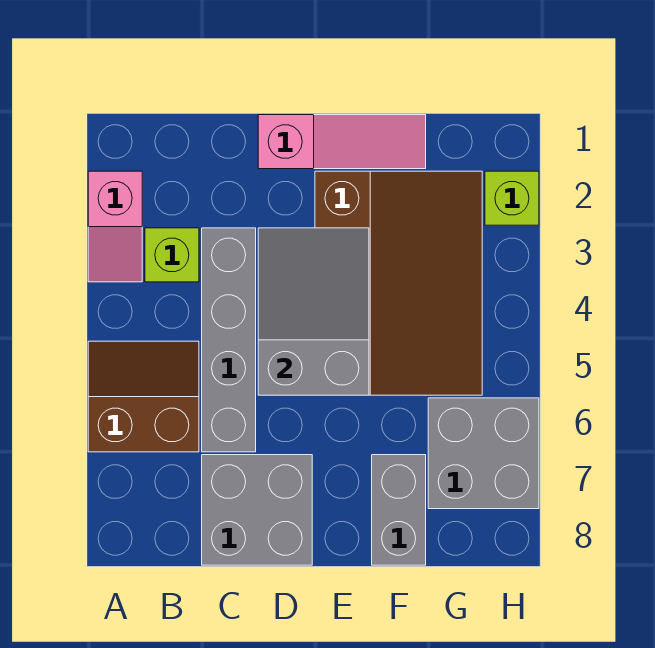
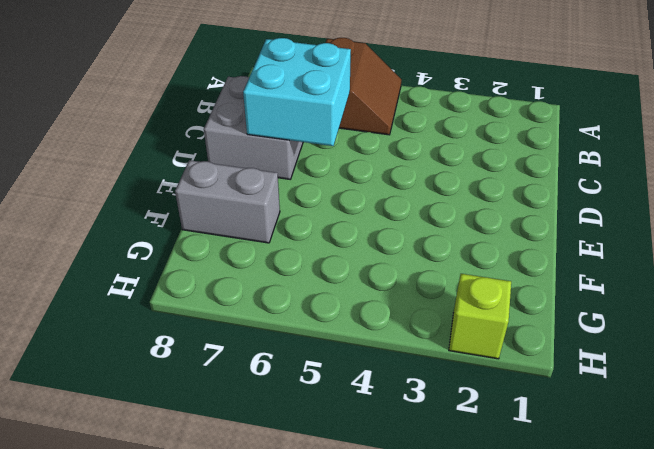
cyan brick C6:D7 level 2 -> none
none -> pink slope A2:A3 level 1 top 2
none -> lime brick B3 level 1

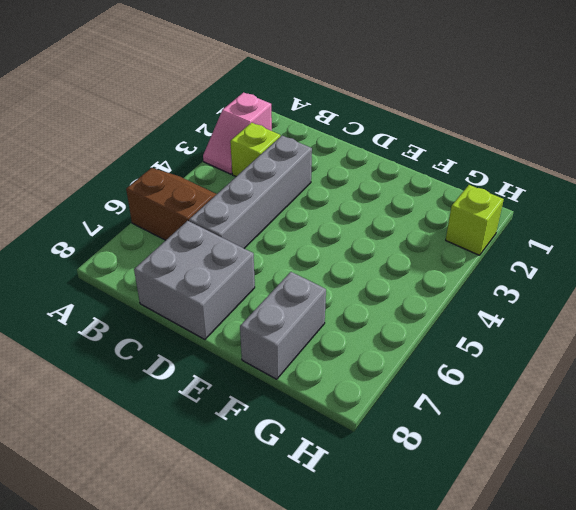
none -> pink slope D1:F1 level 1 top D
none -> brown slope E2:G5 level 1 top E

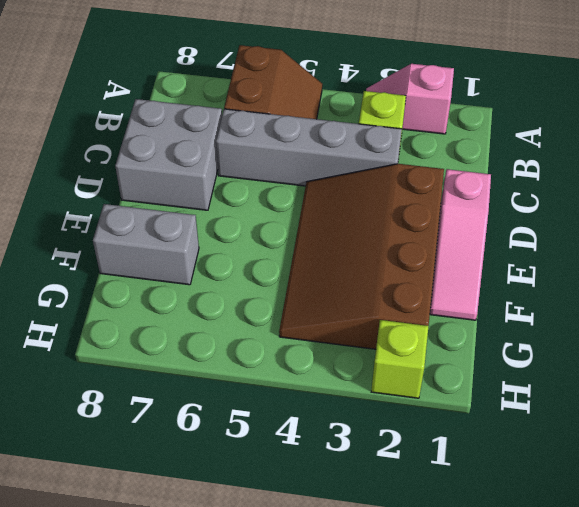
brown slope D2:G4 level 1 top 2 -> brown slope E2:G5 level 1 top E
none -> grey brick G6:H7 level 1
none -> grey slope D3:E5 level 2 top 5

